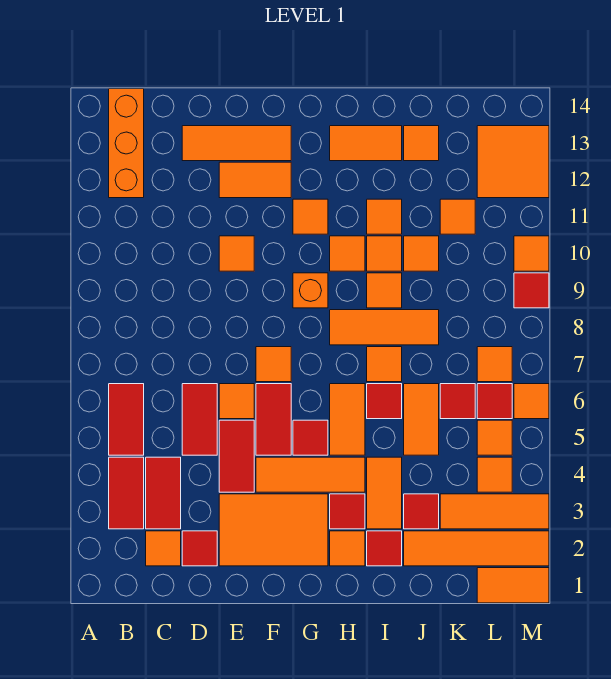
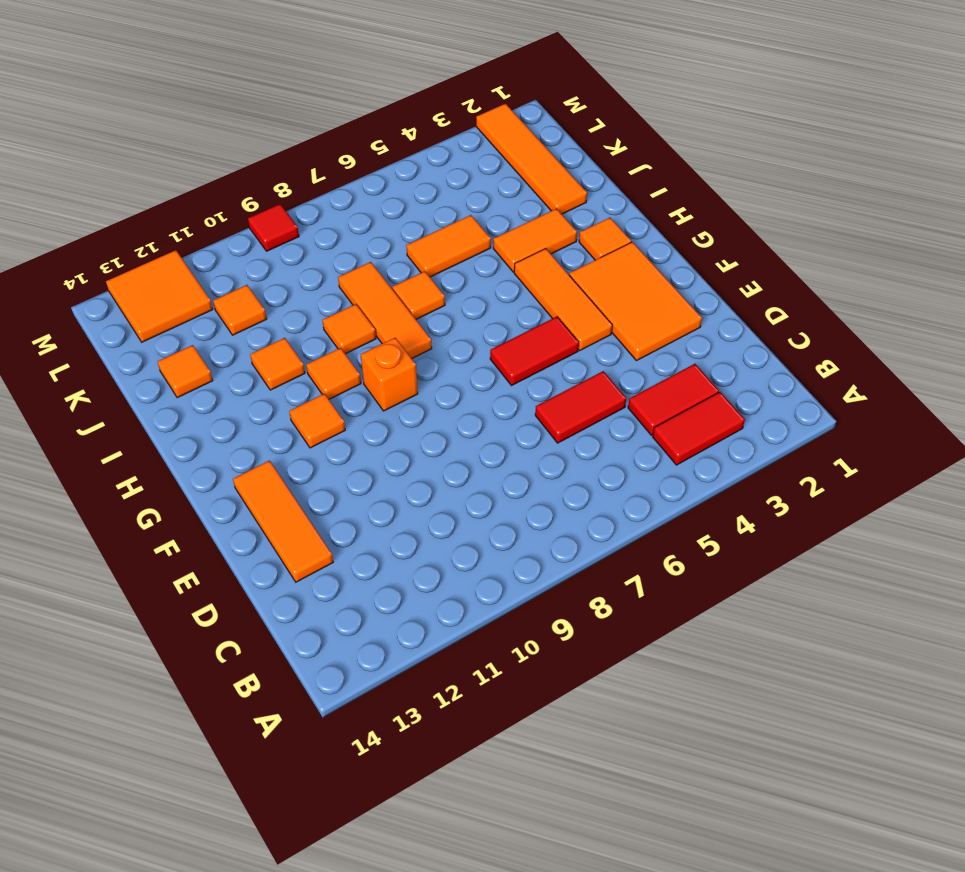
none -> red tile B5:B6 level 1
none -> orange brick B12:B14 level 1
none -> orange tile C2 level 1
none -> red tile D2 level 1

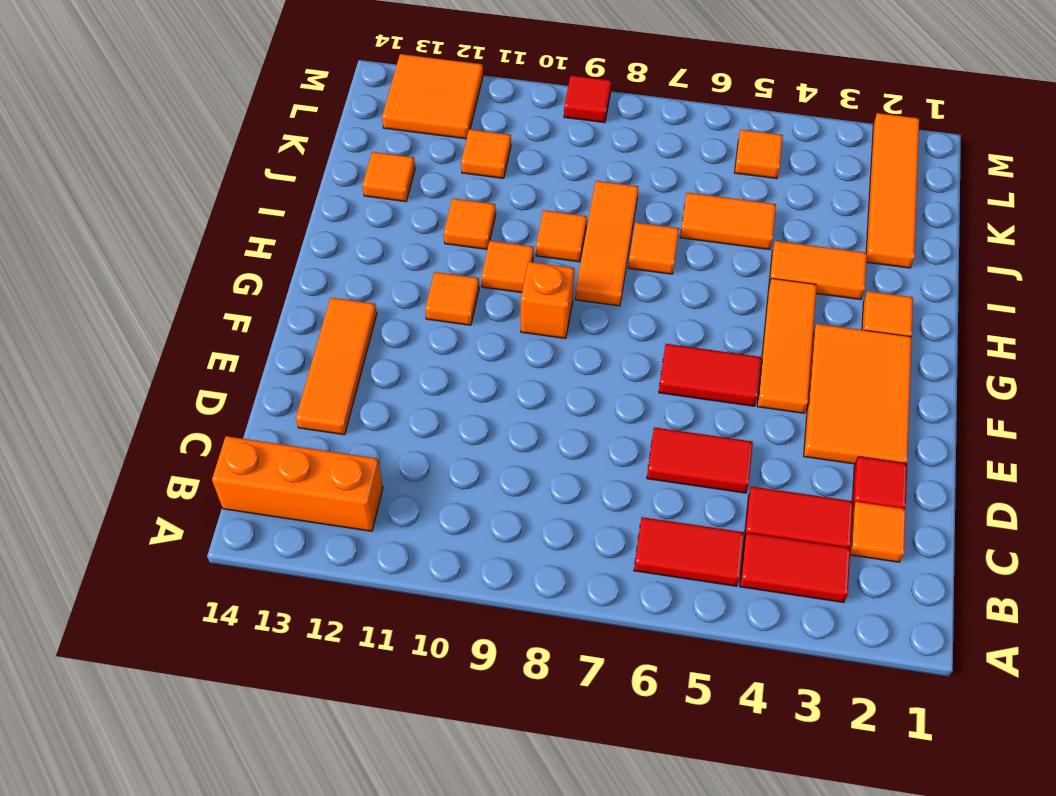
none -> red tile E4:E5 level 1
none -> orange tile E6 level 1
none -> orange tile E10 level 1
none -> orange tile E12:F12 level 1

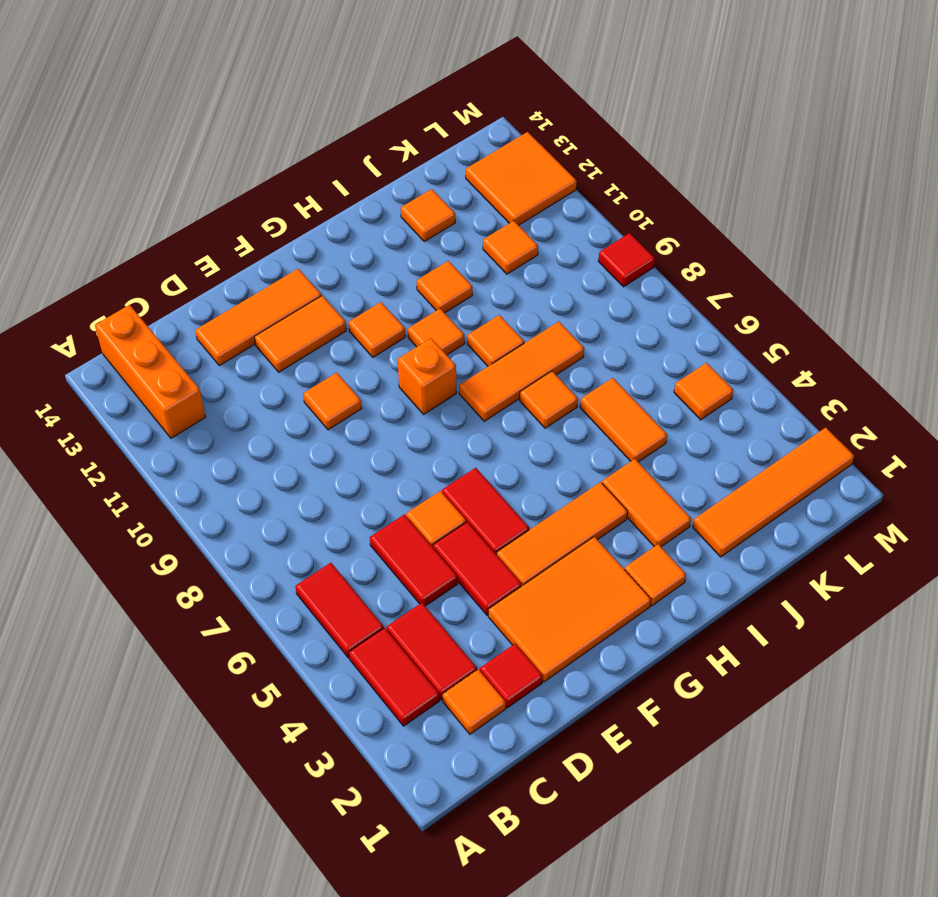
none -> orange tile F7 level 1
none -> red tile G5 level 1
none -> red tile H3 level 1
none -> orange tile H5:H6 level 1

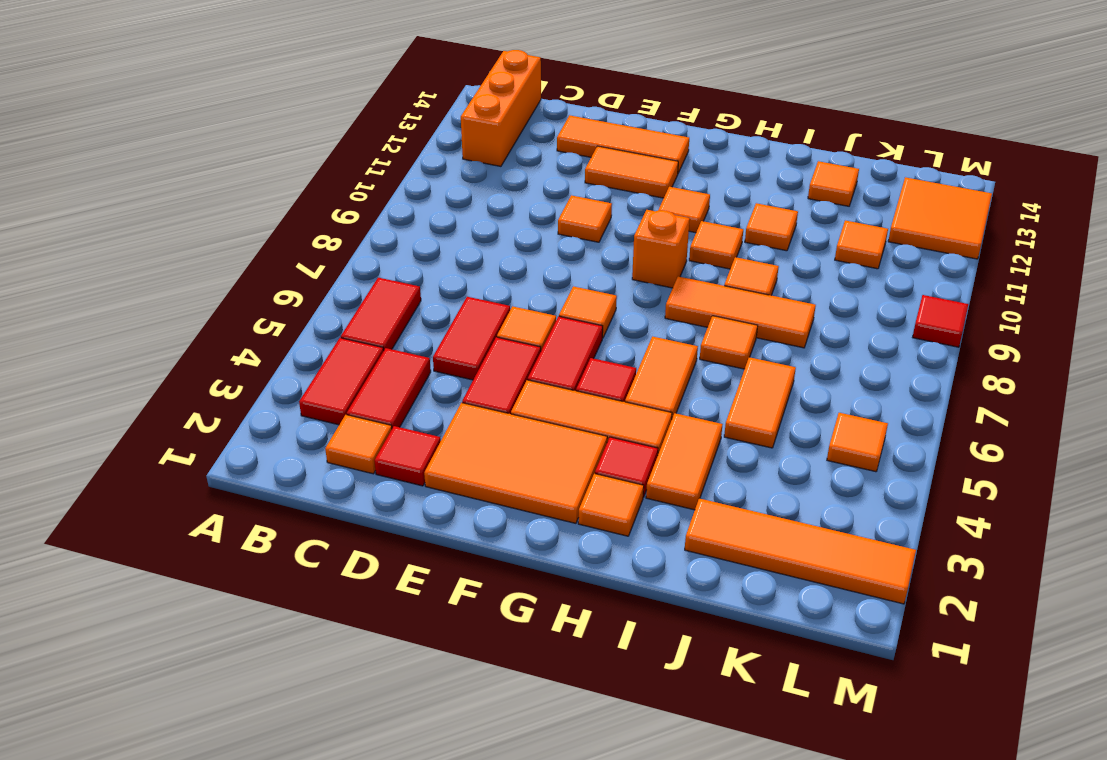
none -> orange tile H13:I13 level 1
none -> red tile I2 level 1
none -> red tile I6 level 1
none -> orange tile I10 level 1

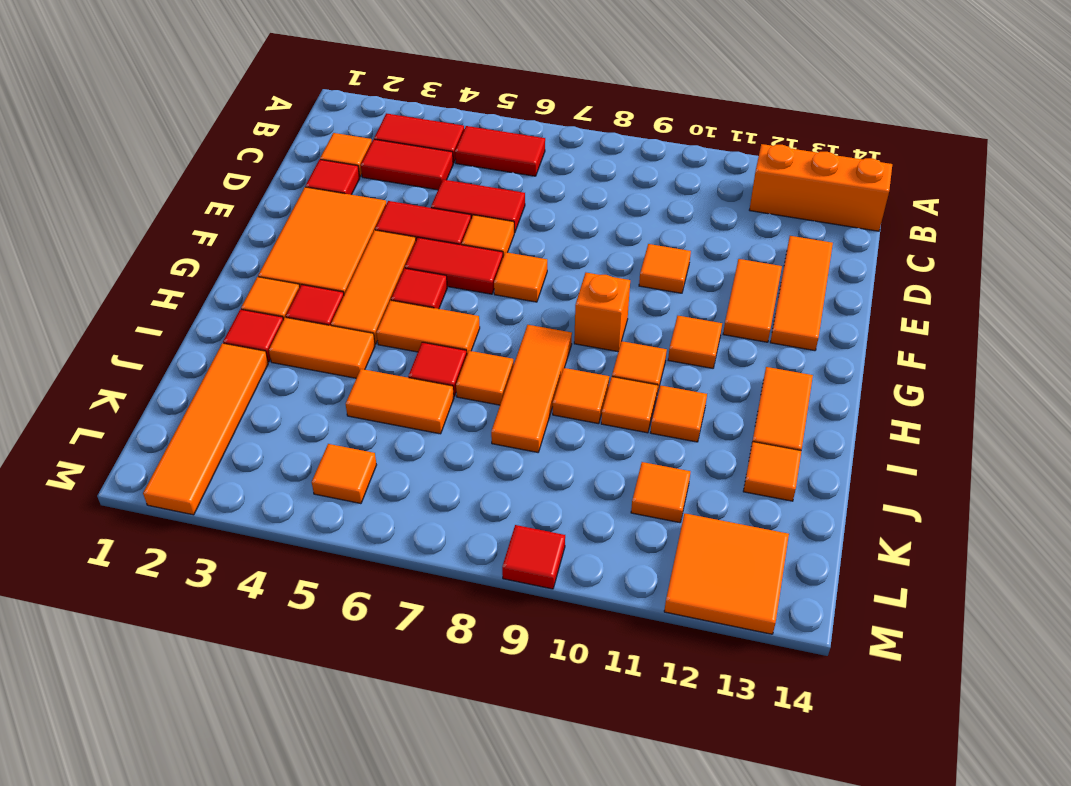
none -> red tile J3 level 1
none -> orange tile J10 level 1
none -> orange tile K3:M3 level 1
none -> red tile K6 level 1

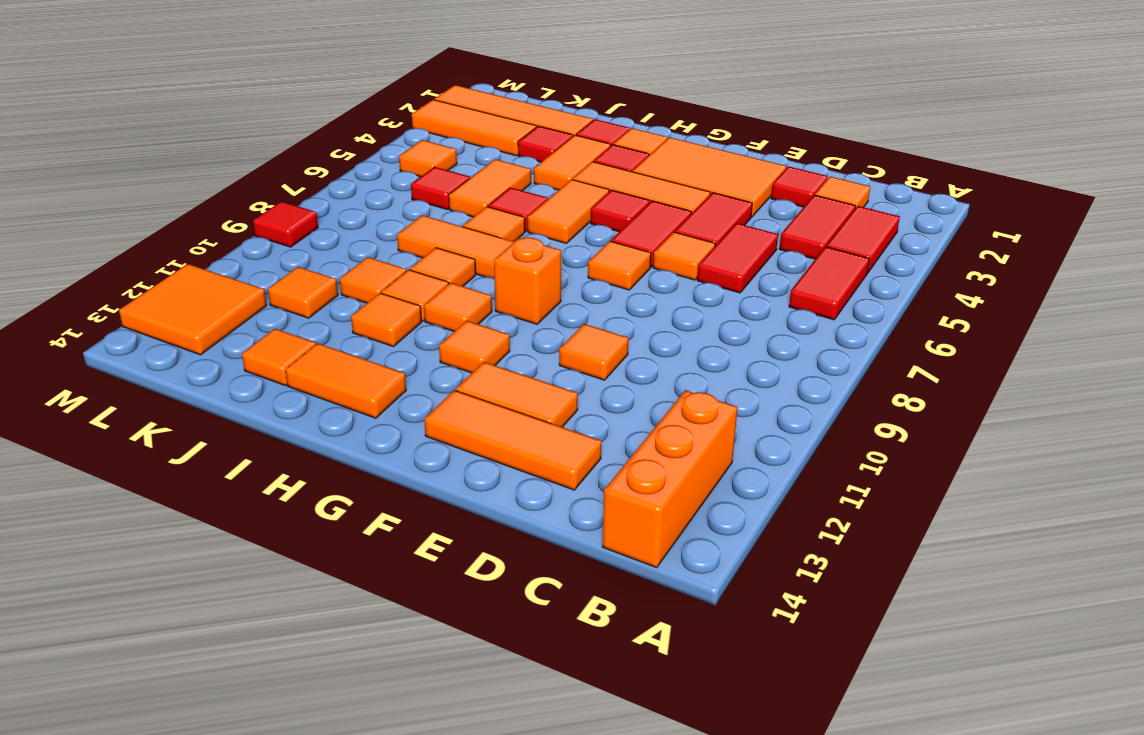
none -> orange tile L1:M1 level 1
none -> orange tile L4 level 1
none -> red tile L6 level 1
none -> orange tile L7 level 1

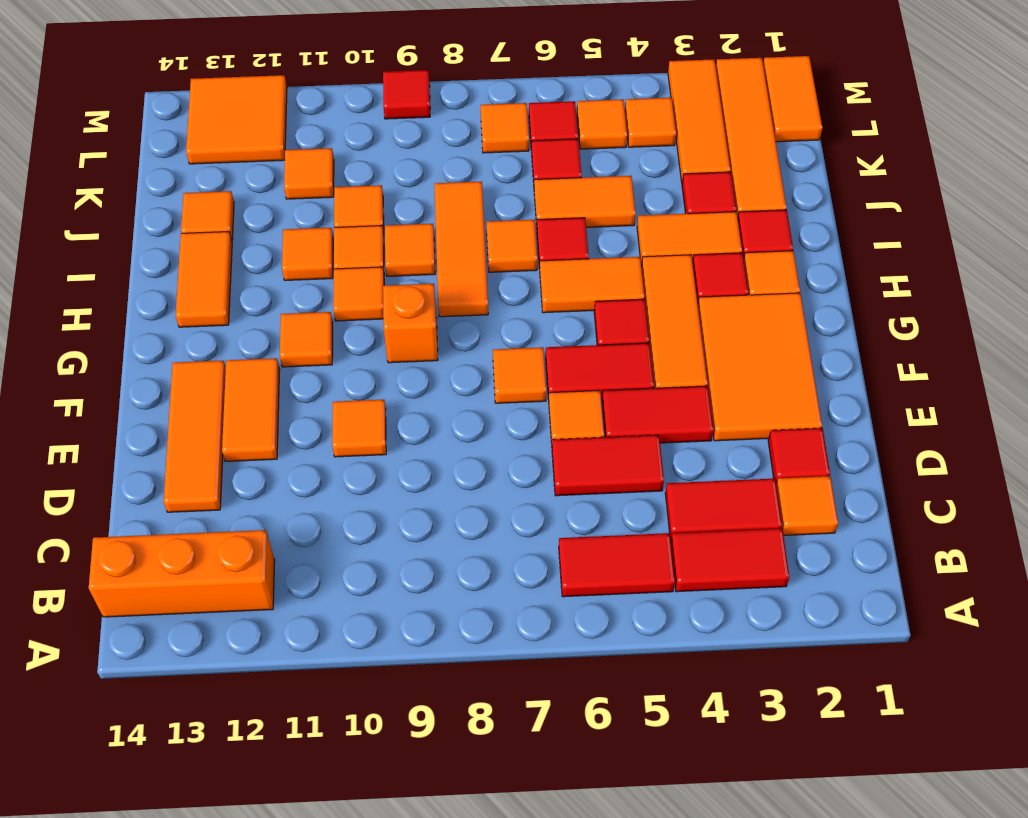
none -> orange tile M6 level 1
none -> orange tile M10 level 1

